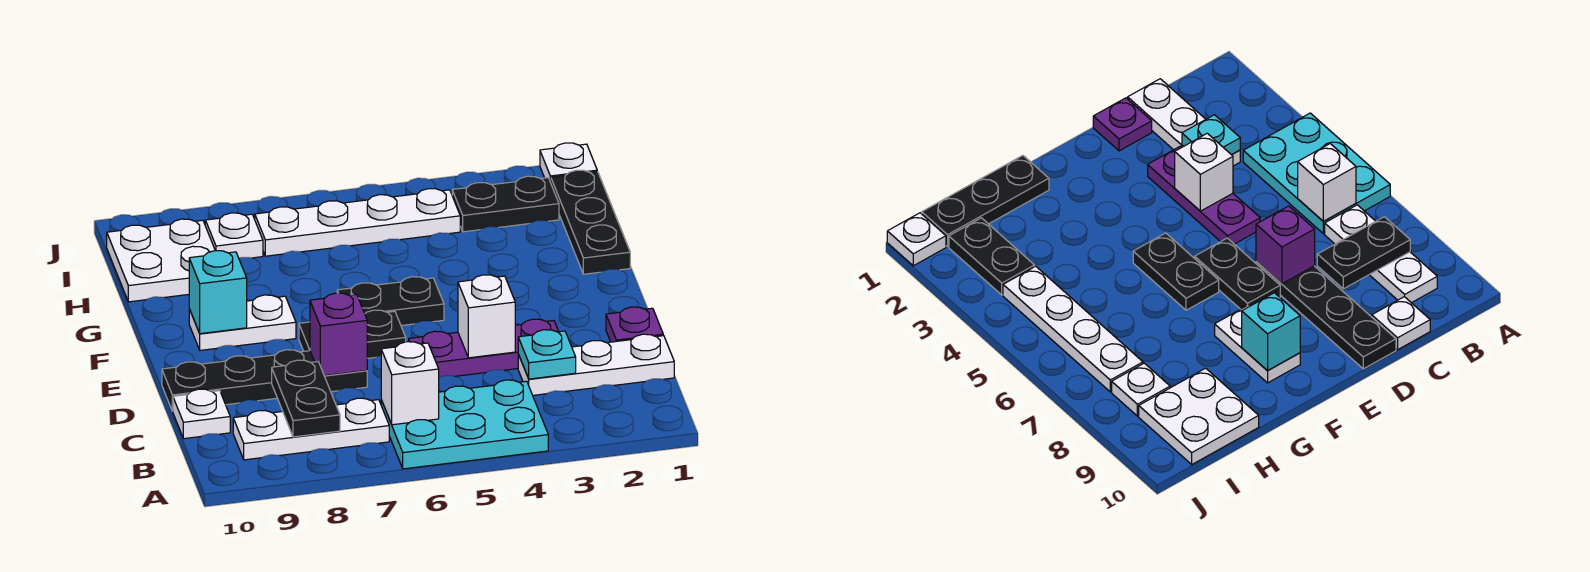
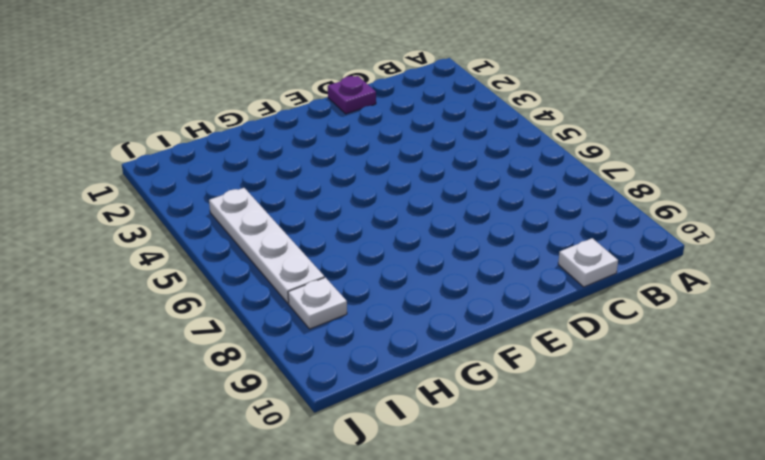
none -> cyan plate A4:B6 level 1
none -> white plate B7:B9 level 1
none -> white plate C1:C3 level 1

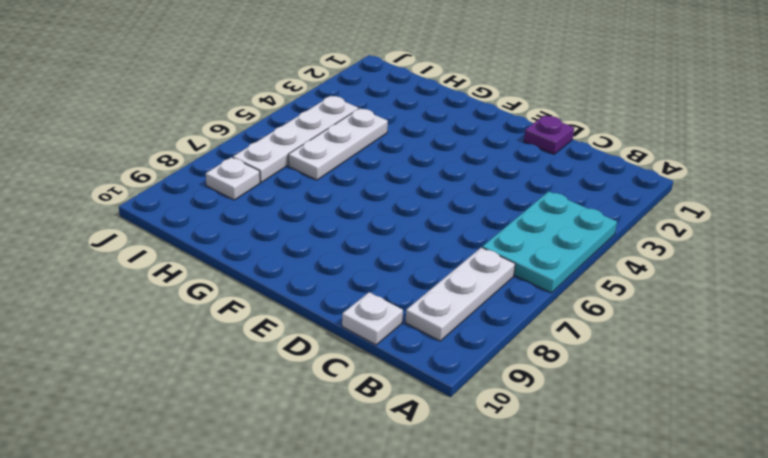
white plate H4:H6 level 1 -> white plate C1:C3 level 1
none -> purple plate D3:D5 level 1
none -> black plate D7:D10 level 1
none -> black plate E6:E7 level 1

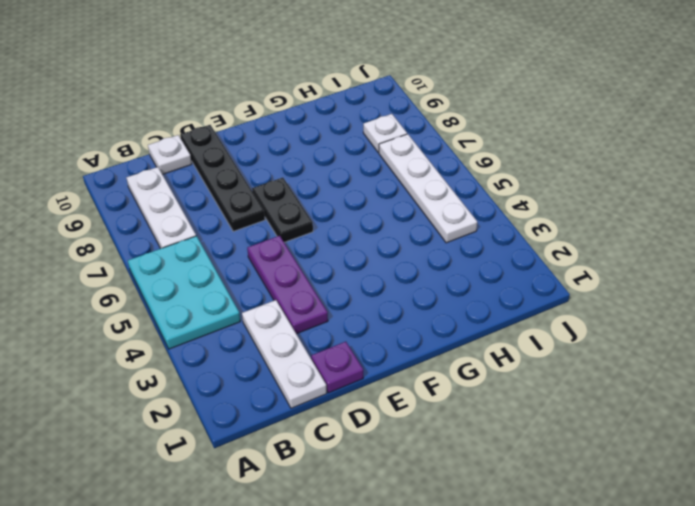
none -> black plate F5:F6 level 1
none -> white plate F8:F9 level 1
none -> black plate G1:I1 level 1

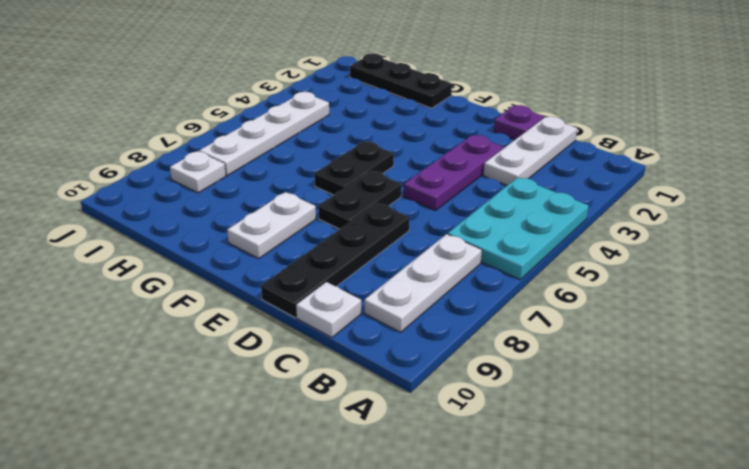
none -> white plate H9:I10 level 1
none -> black plate I2:I3 level 1
none -> white plate J1 level 1

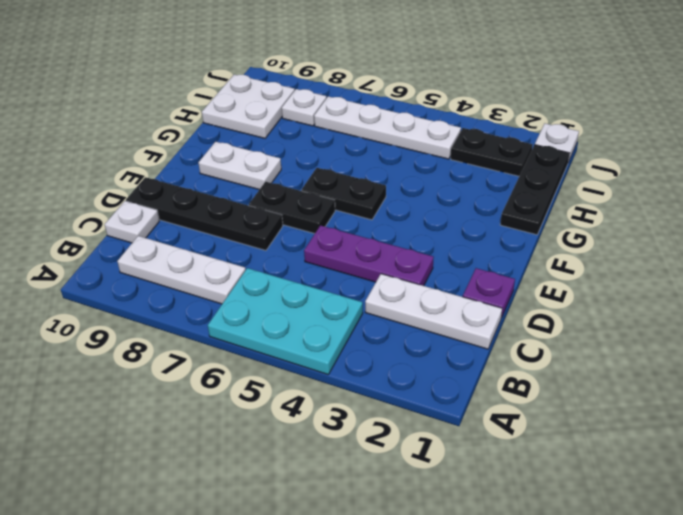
none -> white brick B6 level 2
none -> black plate B8:C8 level 2
none -> cyan plate C3 level 2

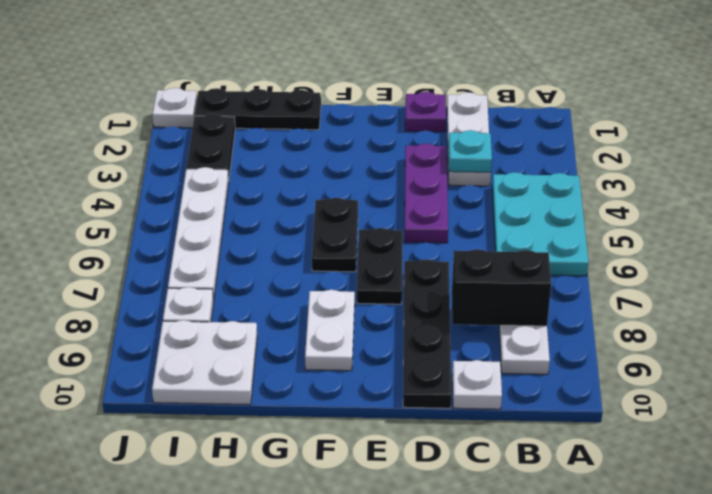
black brick B8:C8 level 2 -> black plate B8:C8 level 2
none -> white brick B6 level 2
none -> white brick D4 level 2
none -> purple brick D7 level 2

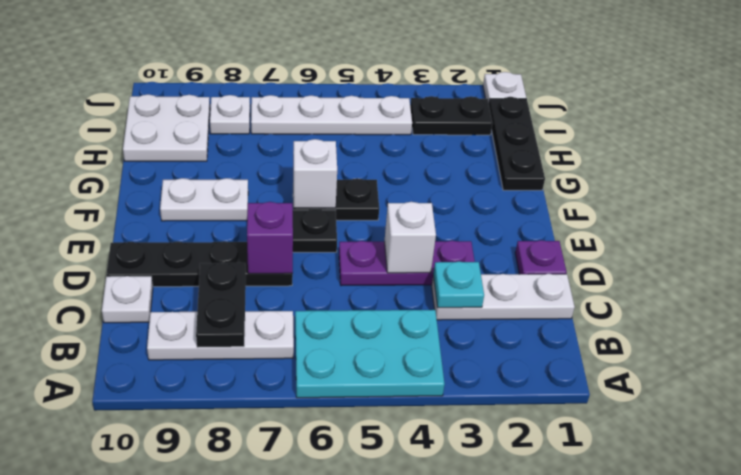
white brick F6 level 2 -> white brick B6 level 2
none -> cyan brick F9 level 2

